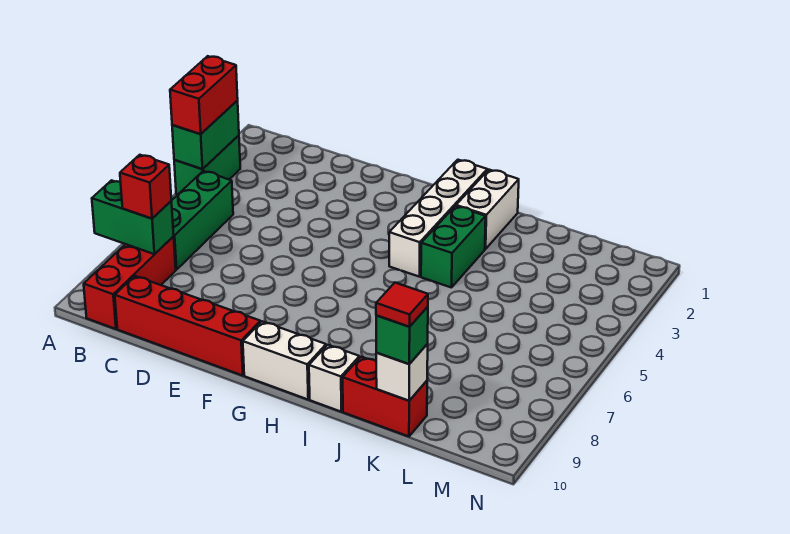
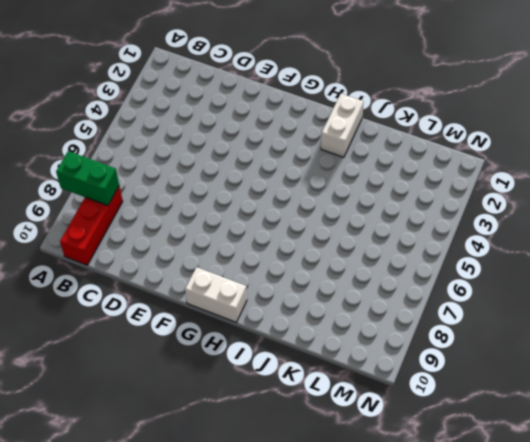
none -> green brick A3:A4 level 1
none -> green brick B5:B7 level 1
none -> red brick C10:F10 level 1

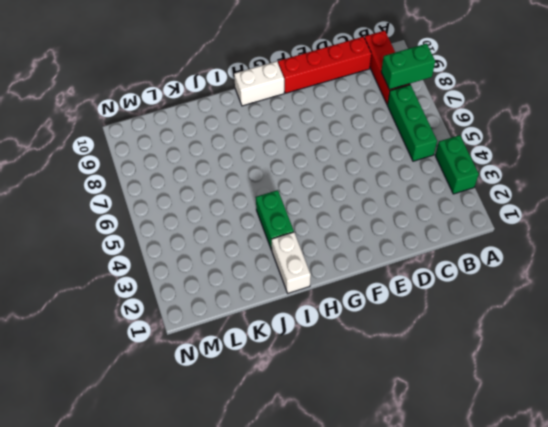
none -> white brick H1:H4 level 1
none -> white brick I10 level 1
none -> red brick J10:K10 level 1

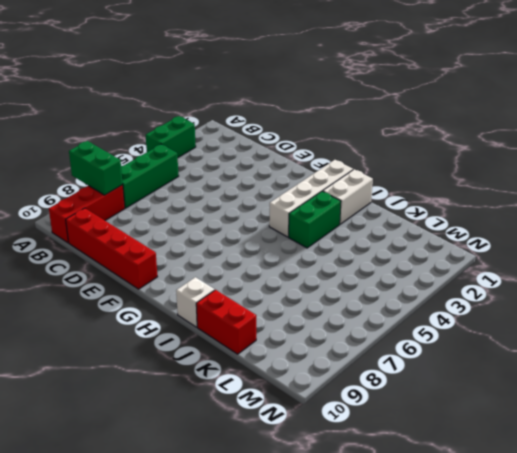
none -> white brick G10:H10 level 1
none -> green brick A3:A4 level 2
none -> white brick K10 level 2

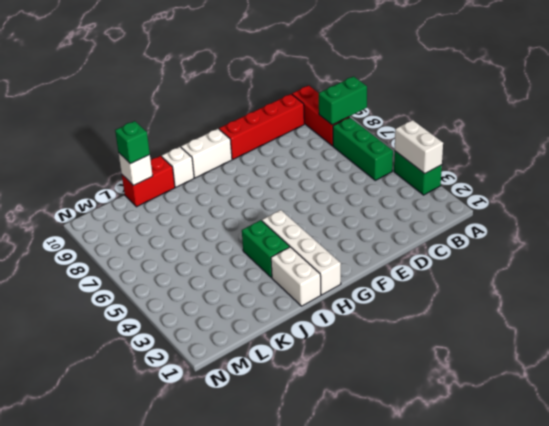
white brick A3:A4 level 2 -> green brick A3:A4 level 2
none -> red brick A3:A4 level 3
none -> red brick B8 level 3
none -> red tile K10 level 4

